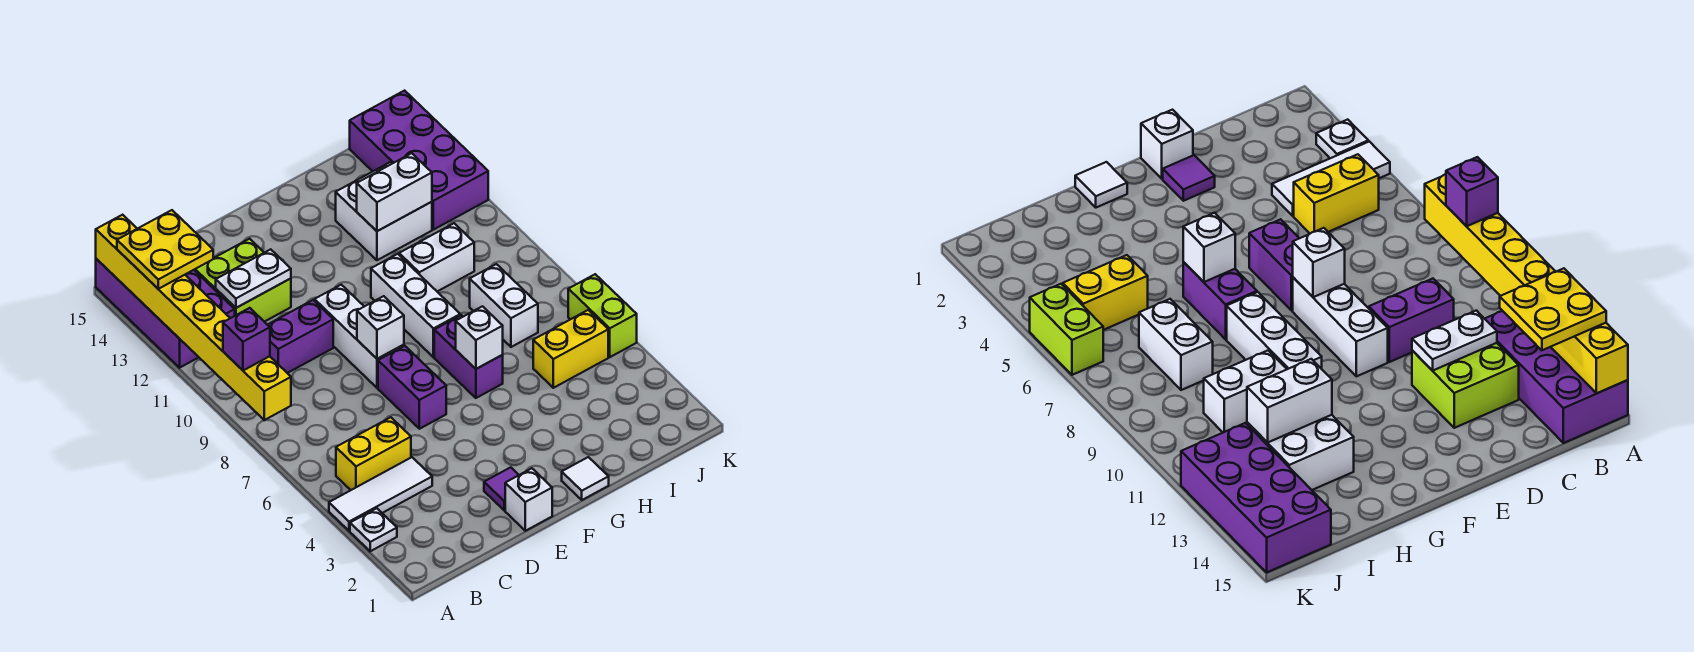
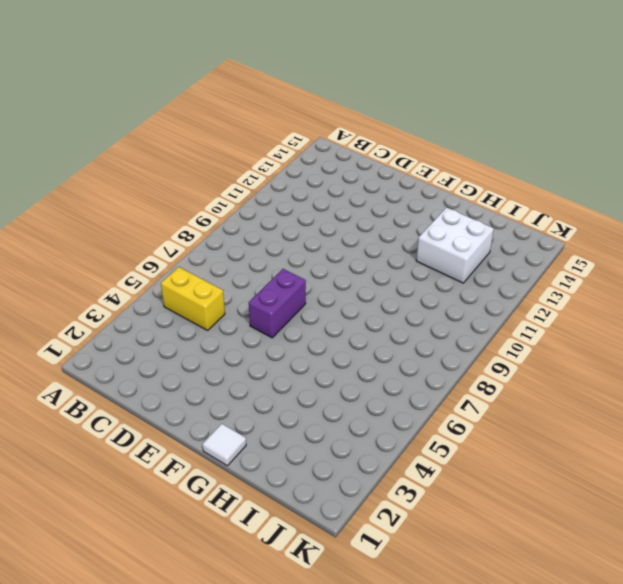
none -> white plate A3 level 1
none -> white tile A4:C4 level 1
none -> purple brick A12:B15 level 1

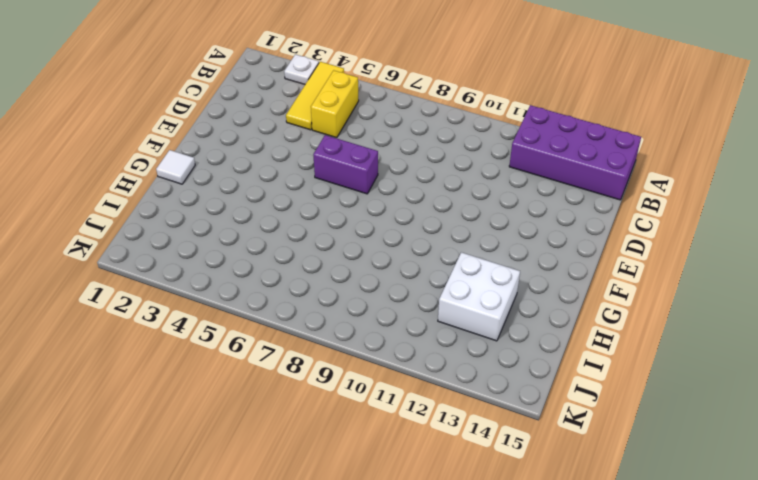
yellow tile A4:C4 level 1 -> white tile A4:C4 level 1
none -> purple brick C10:D10 level 1
none -> lime brick C12:D13 level 1
none -> white brick E1 level 1

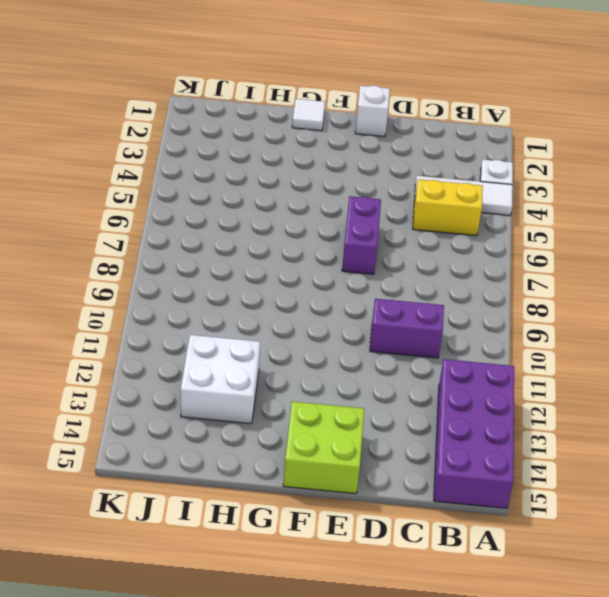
lime brick E14:F15 level 1 -> lime brick C12:D13 level 1
none -> purple tile E2 level 1
none -> white brick E8:E10 level 1
none -> purple brick G6:G7 level 1

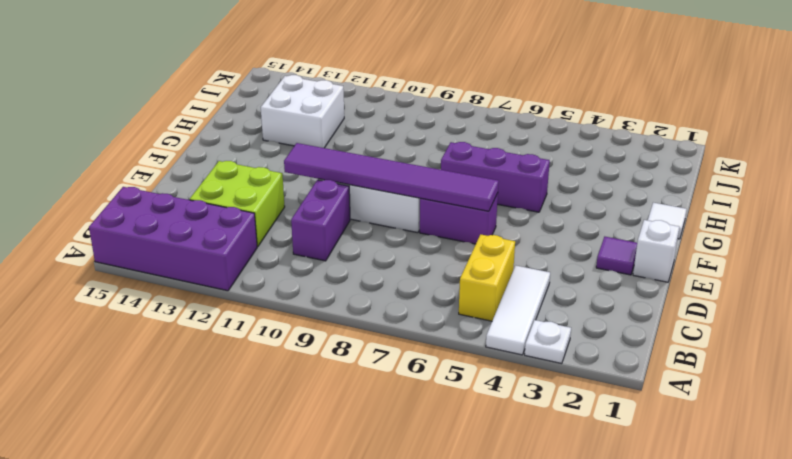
purple tile E6:E11 level 2 -> white brick E8 level 2
purple brick G5:G7 level 1 -> purple brick G6:G7 level 1
none -> white brick G8:G10 level 1
none -> white brick H10:I10 level 1
none -> yellow brick I5:J5 level 1

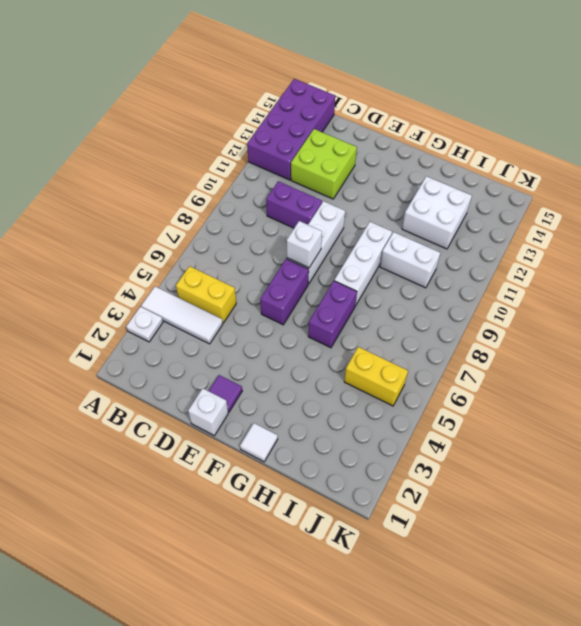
none -> white brick I7:I8 level 1
none -> purple brick J12:K15 level 1
none -> lime brick K5:K6 level 1

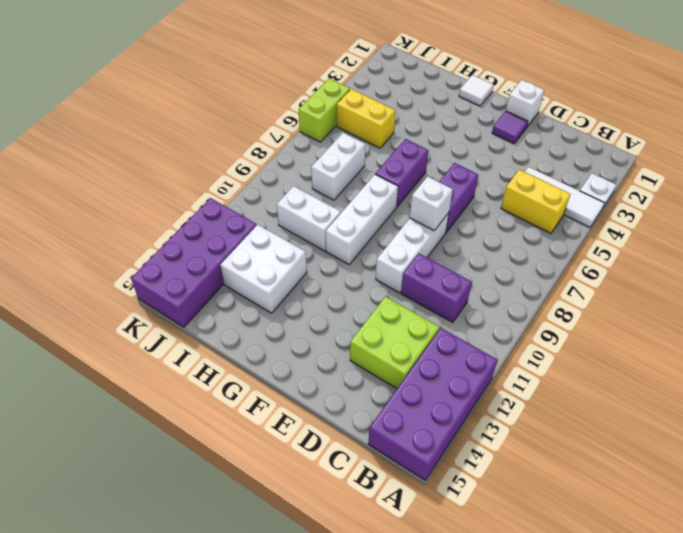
none -> yellow brick A8:A15 level 2
none -> white plate C12:D12 level 2
none -> white brick G6 level 2

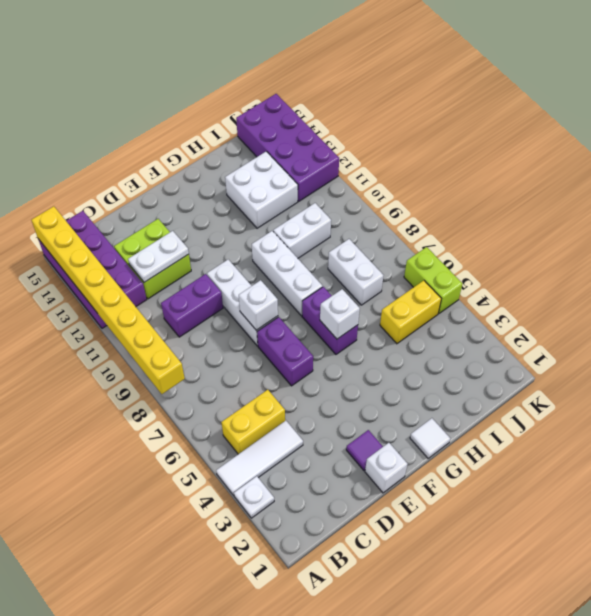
none -> white brick H12:I12 level 2
none -> purple brick A9 level 3
none -> yellow plate A13:B14 level 3

